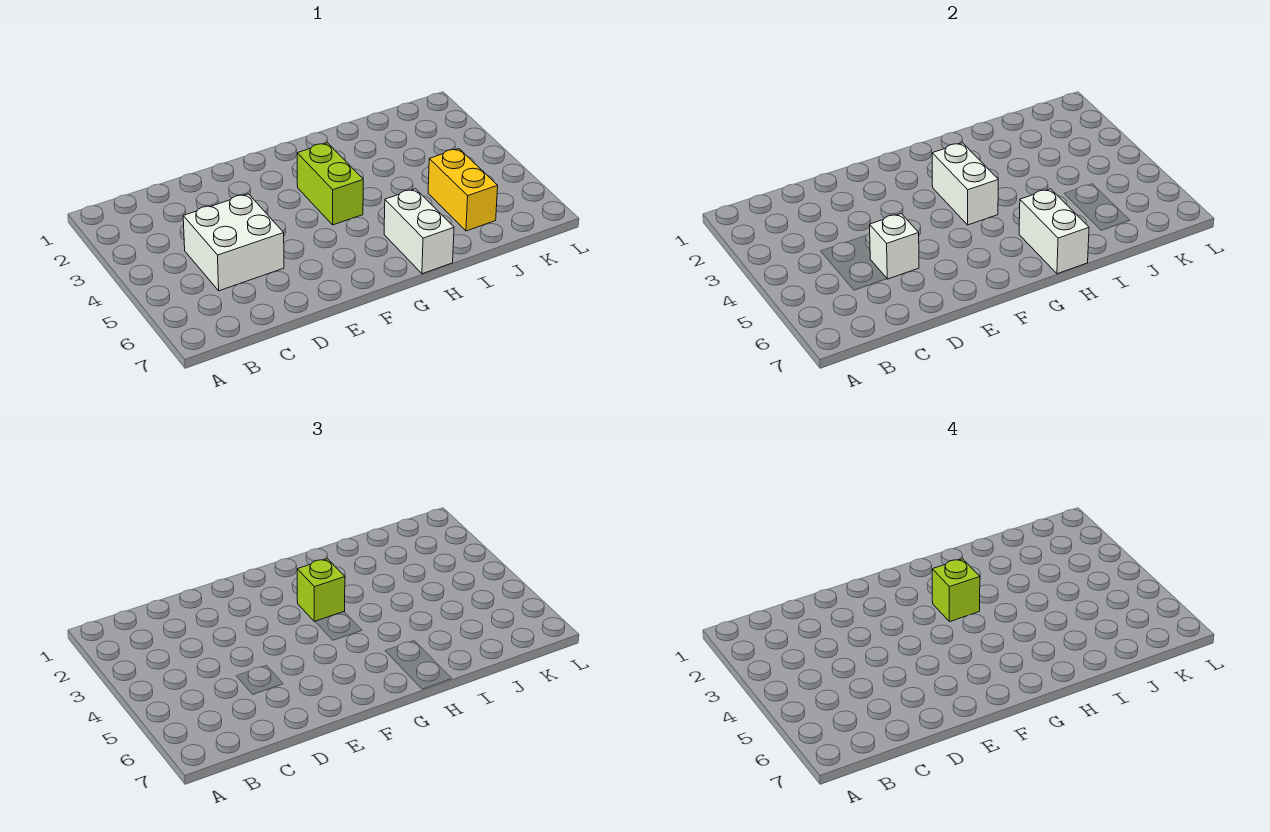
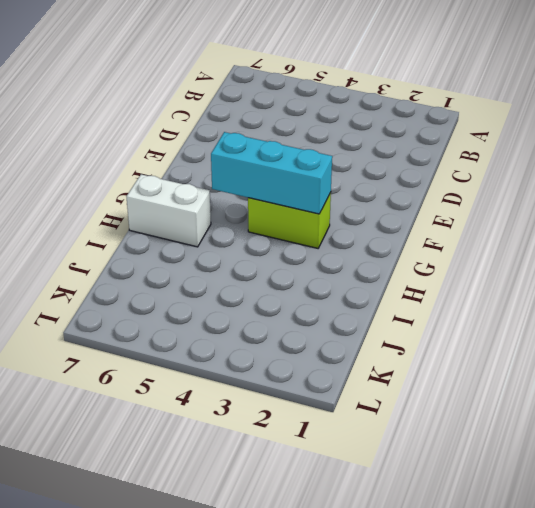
cyan brick G3:G5 level 2 -> white brick G3:G4 level 2
none -> white brick C4:D5 level 1
none -> yellow brick J5:J6 level 1

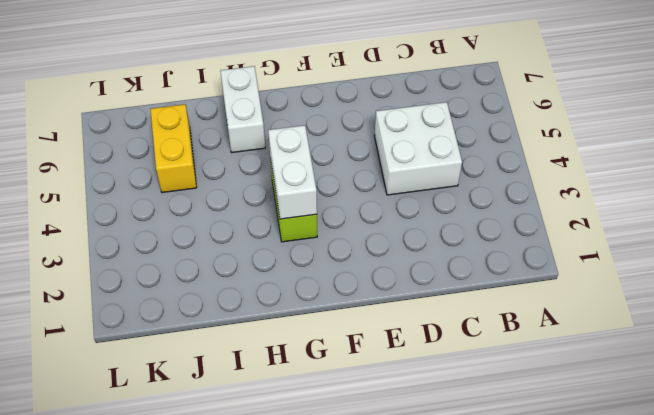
none -> white brick D5 level 2
none -> white brick H6:H7 level 2

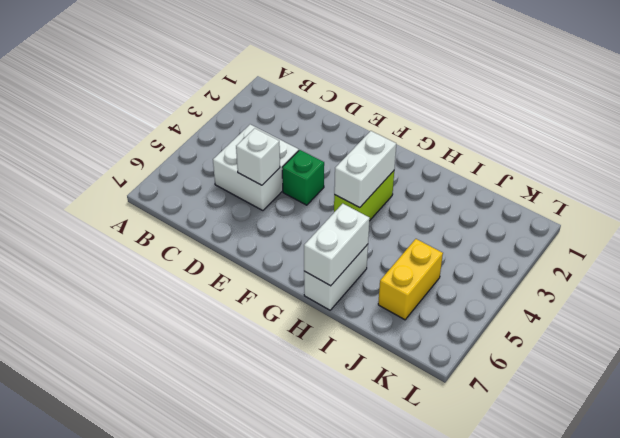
green brick E4 level 1 -> none
none -> lime brick G3 level 3
none -> lime brick G3 level 4

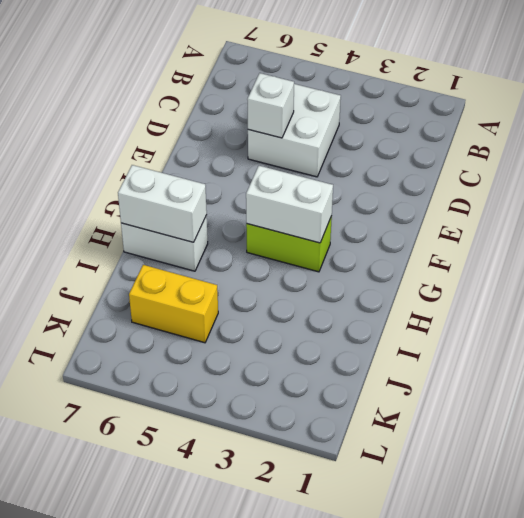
none -> lime brick G3 level 3
none -> lime brick G3 level 4

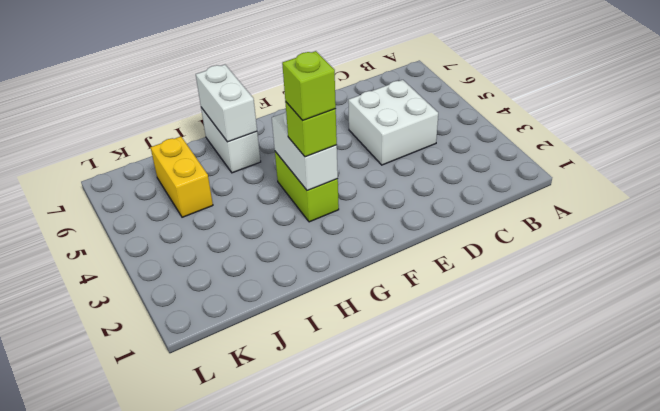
none -> white brick D5 level 2

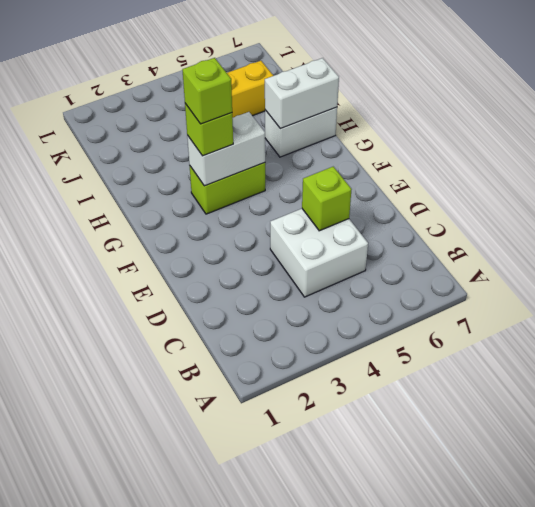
lime brick D5 level 2 -> white brick D5 level 2

